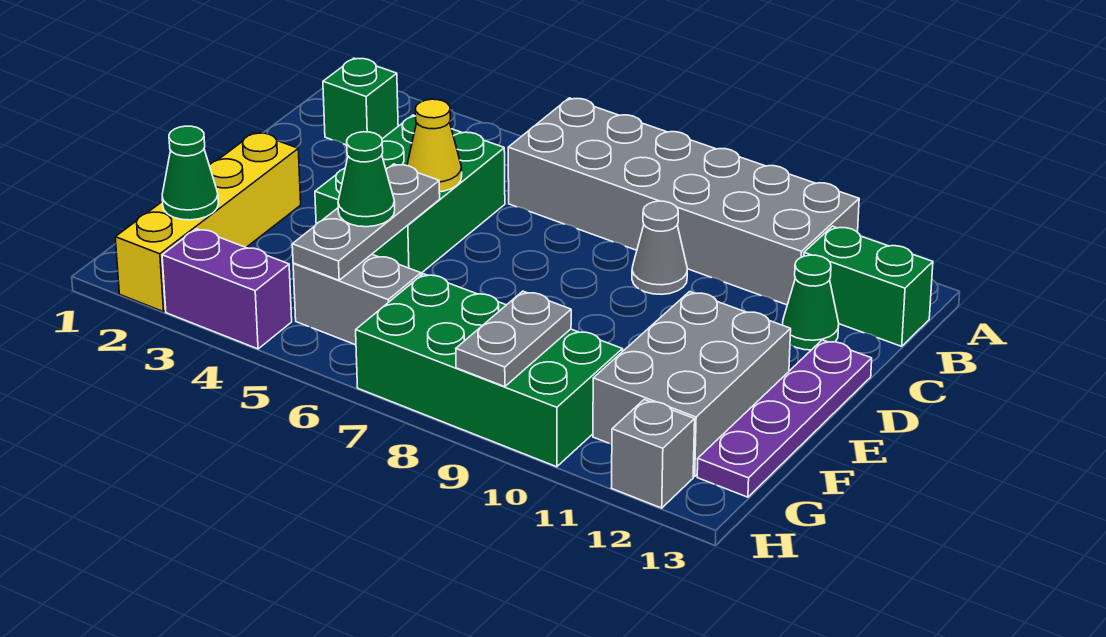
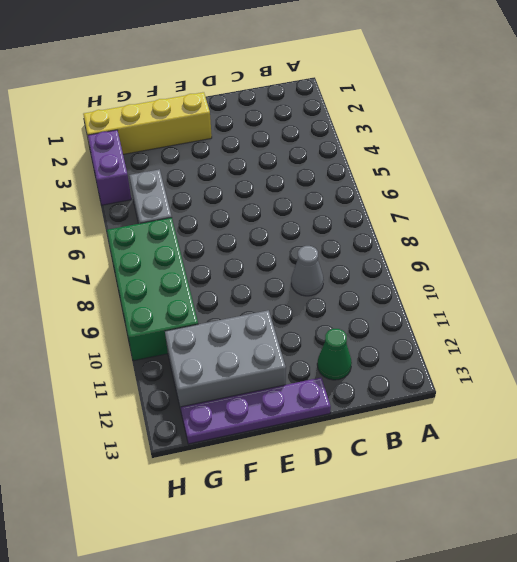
none -> grey brick A6:B11 level 1
none -> green brick B2 level 1
none -> green brick B12:B13 level 1

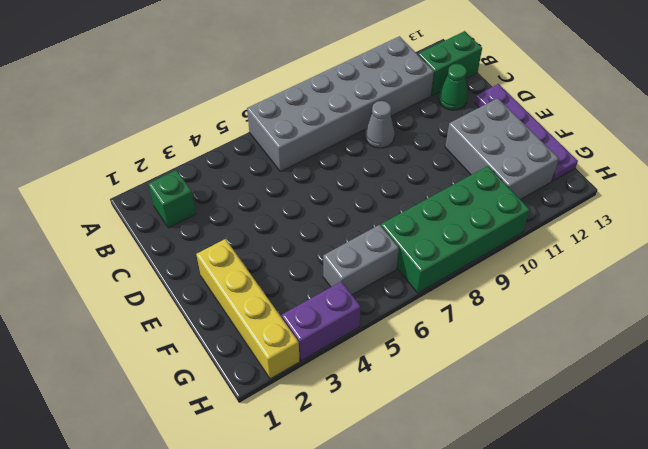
none -> green brick C4:E5 level 1
none -> grey brick H12 level 1
none -> yellow cone D5 level 2

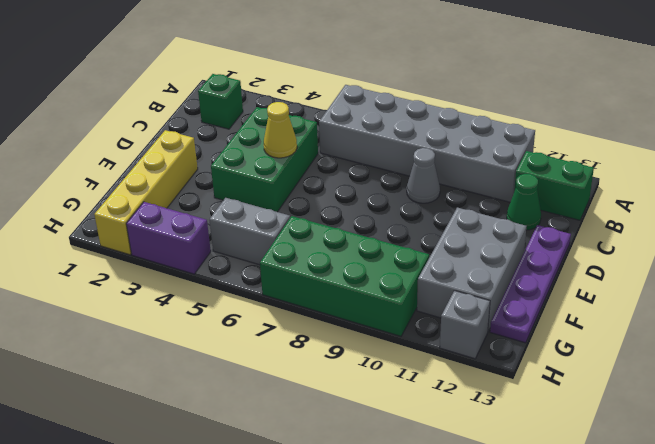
none -> grey plate E5:G5 level 2
none -> green cone G2 level 2
none -> grey plate G9:H9 level 2

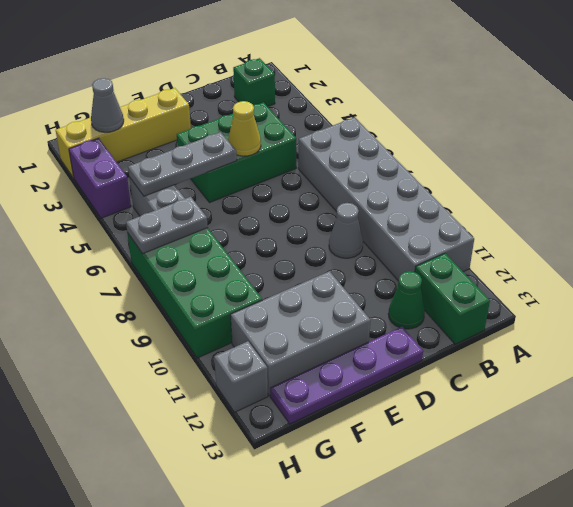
grey cone G2 level 2 -> green cone G2 level 2
grey plate G7:H7 level 2 -> grey plate G9:H9 level 2
none -> green cone F5 level 3

